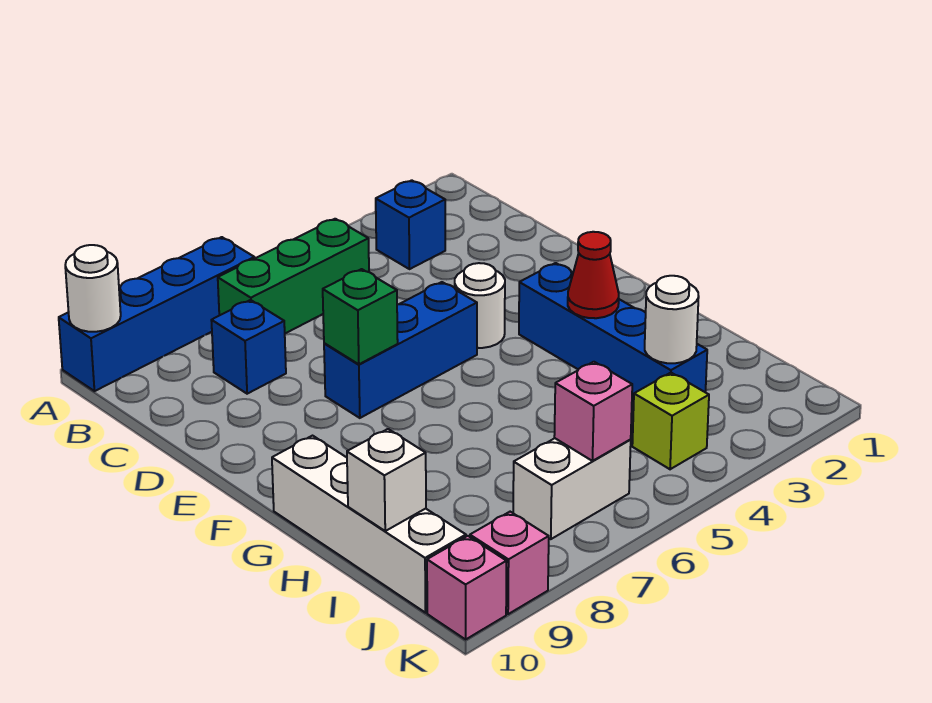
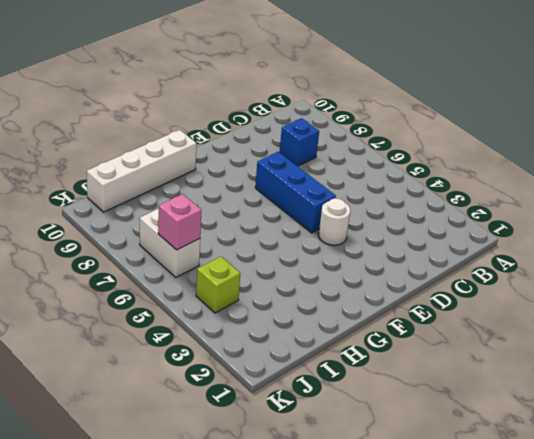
none -> blue brick A7:A10 level 1
none -> blue brick B3 level 1
none -> green brick B5:B7 level 1

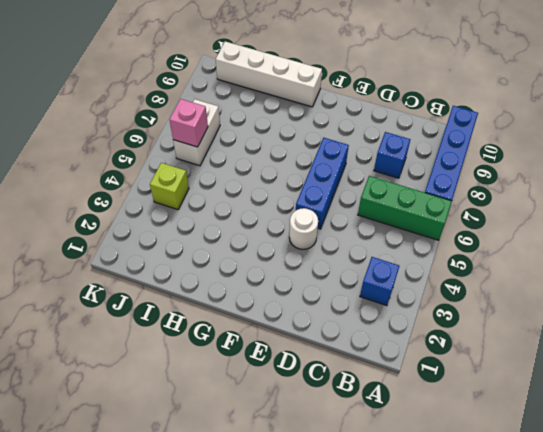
green brick A6:C6 level 1 -> green brick B5:B7 level 1
none -> blue brick F3:I3 level 1
none -> pink brick K9 level 1
none -> pink brick K10 level 1

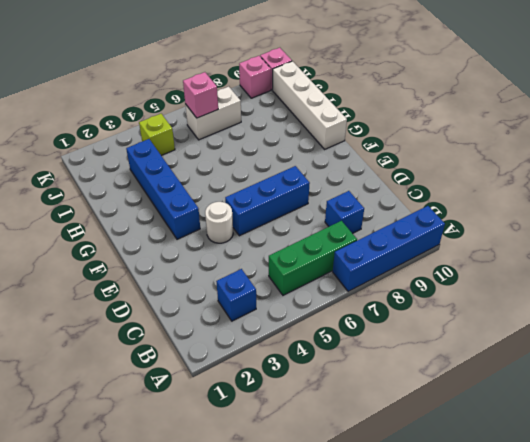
none -> white round brick A10 level 2
none -> green brick E7 level 2
none -> red cone G3 level 2

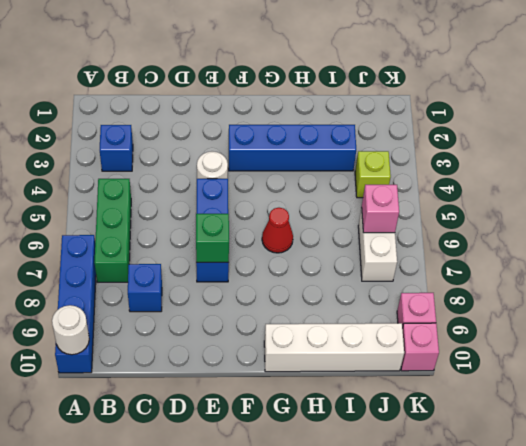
red cone G6 level 1 -> red cone G3 level 2
none -> white round brick I3 level 2
none -> white brick I10 level 2

